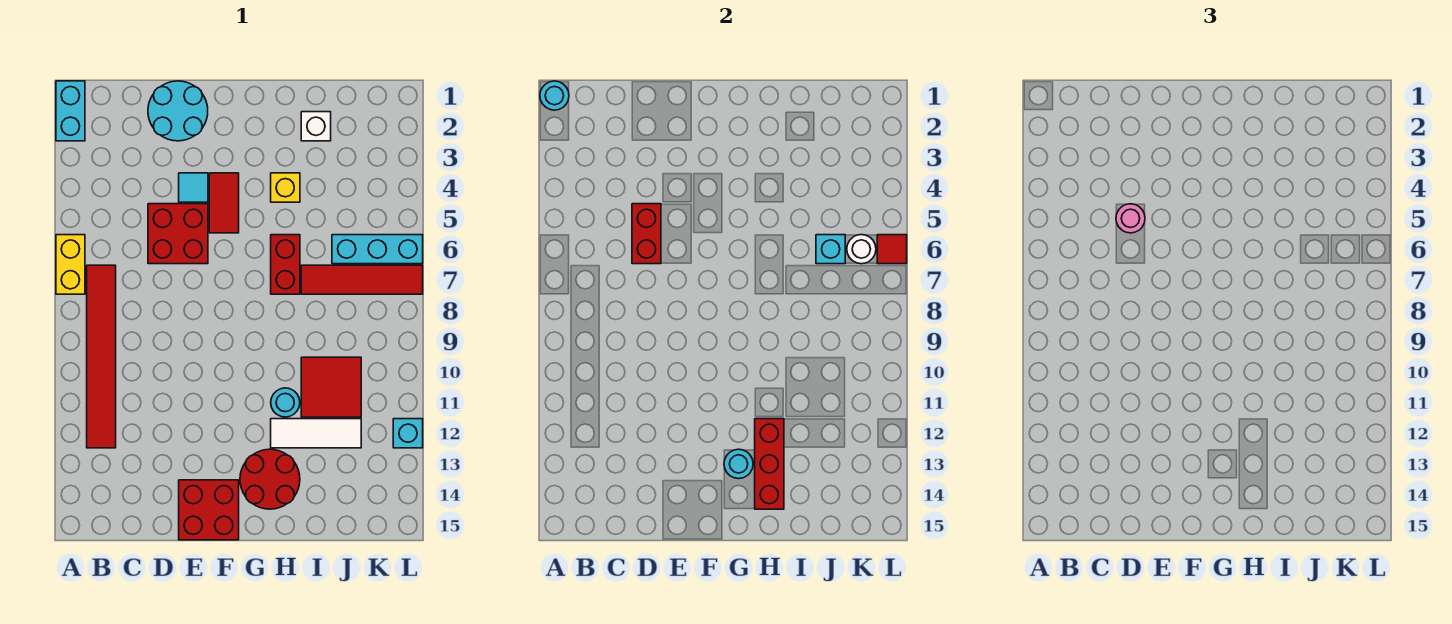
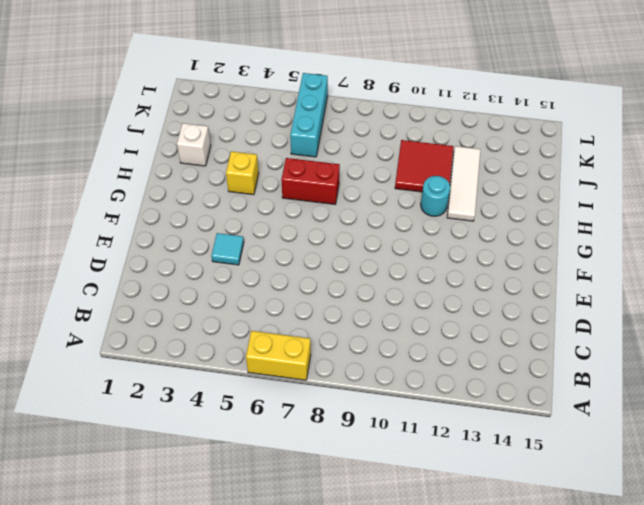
none -> cyan brick A1:A2 level 1
none -> red tile B7:B12 level 1
none -> cyan round brick D1:E2 level 1

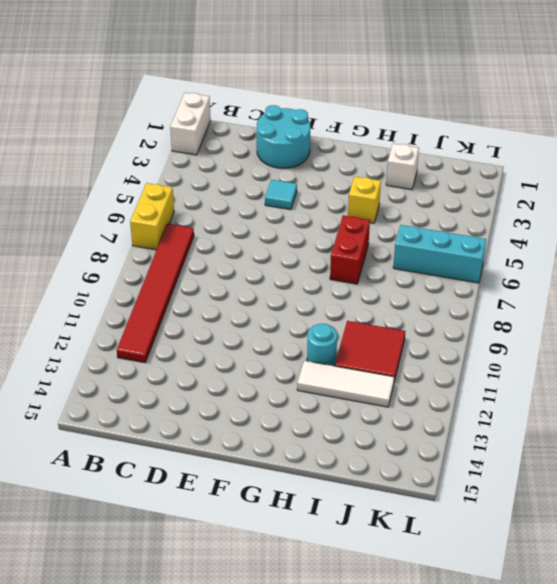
white brick A1:A2 level 1 -> cyan brick A1:A2 level 1
none -> red brick D5:E6 level 1
none -> red brick E14:F15 level 1
none -> red tile F4:F5 level 1

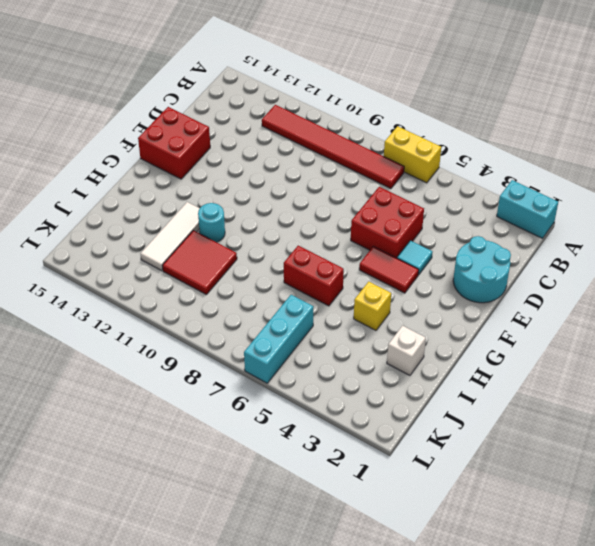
none -> red round brick G13:H14 level 1
none -> red tile I7:L7 level 1
none -> cyan brick L12 level 1

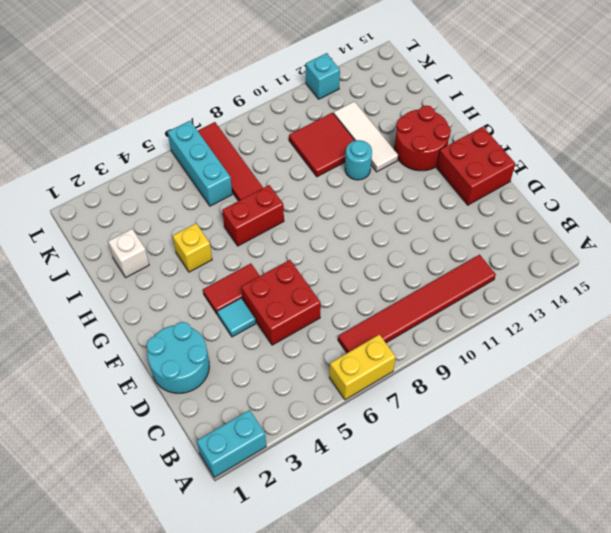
none -> cyan round brick A1 level 2
none -> red brick D5:D6 level 2
none -> cyan round brick G13 level 2

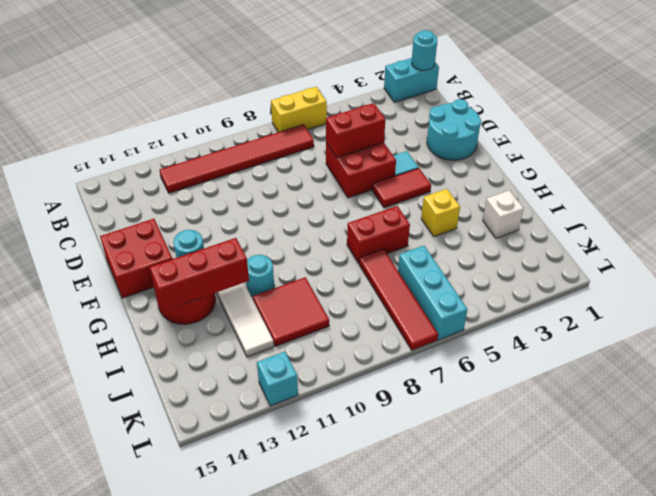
none -> cyan brick J6 level 2
none -> white round brick K6 level 2
none -> red tile L6 level 2

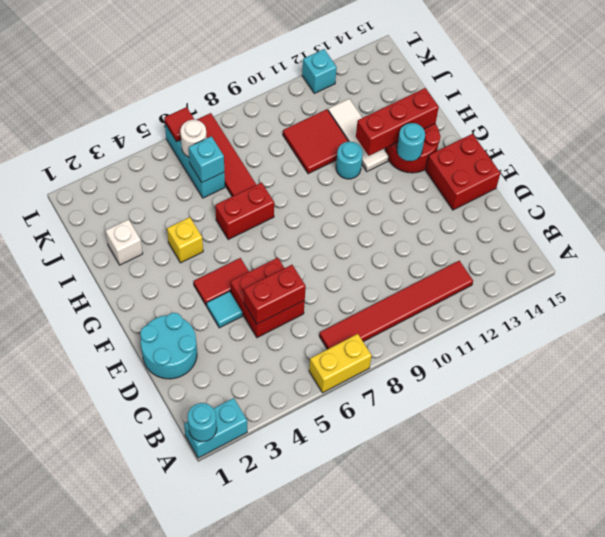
none -> pink round brick D5 level 3

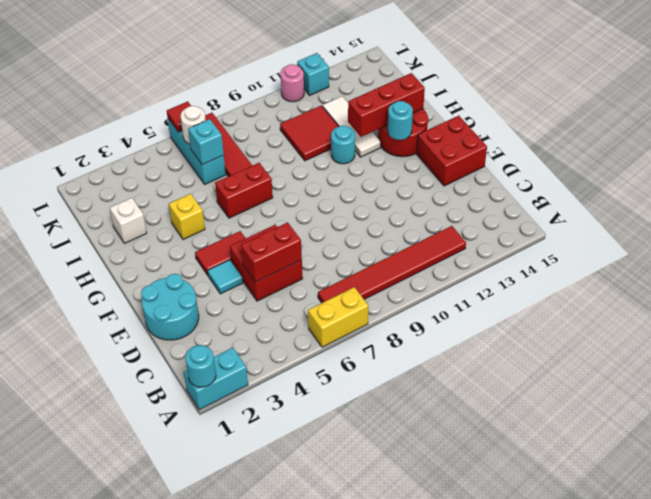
pink round brick L11 level 1 -> pink round brick D5 level 3

